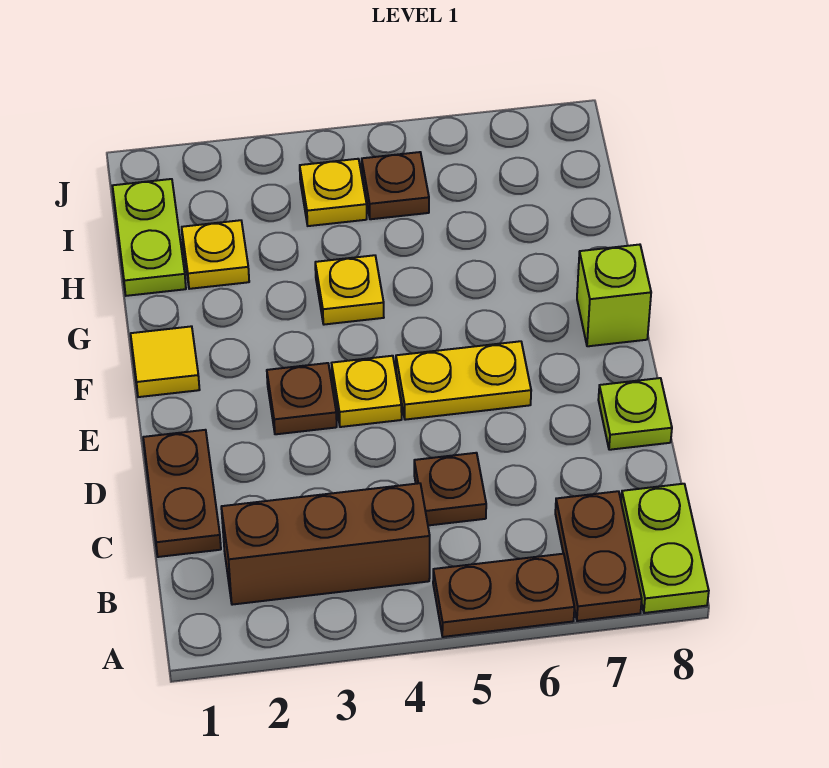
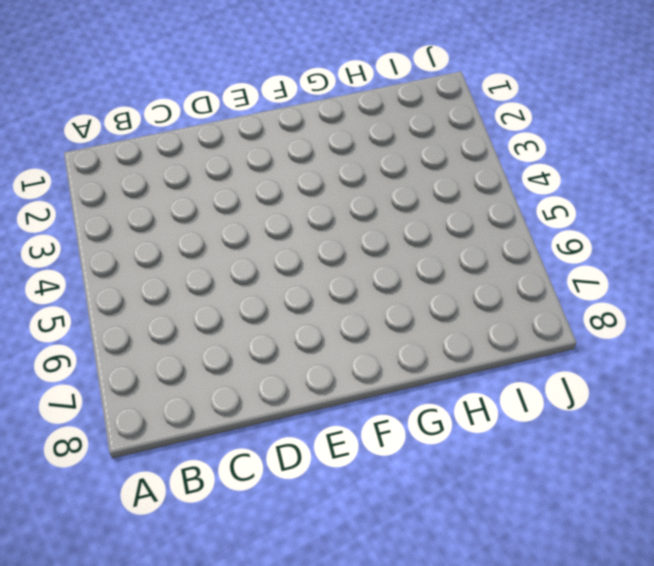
none -> brown plate A5:A6 level 1
none -> brown plate A7:B7 level 1
none -> lime plate A8:B8 level 1

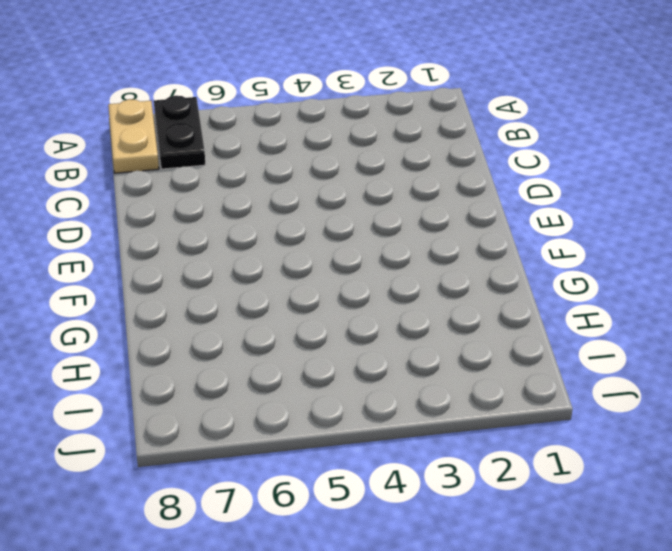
black plate A7:B7 level 1 -> brown plate A7:B7 level 1
tan plate A8:B8 level 1 -> lime plate A8:B8 level 1
none -> brown plate A5:A6 level 1
none -> brown brick B2:B4 level 1
none -> brown plate C1:D1 level 1

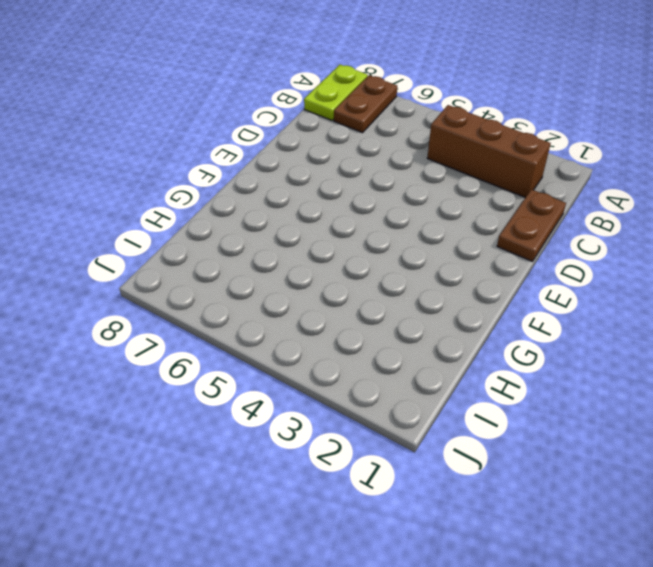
none -> brown plate A5:A6 level 1
none -> brown plate C5 level 1
none -> lime plate D8 level 1

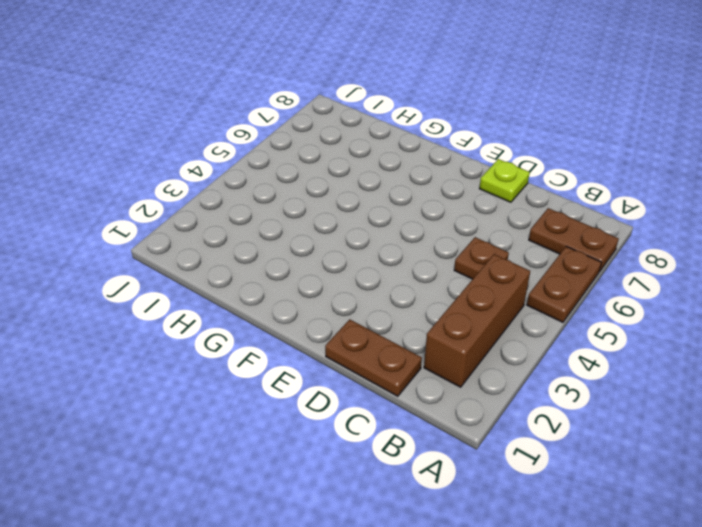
none -> lime plate A8:B8 level 1
none -> brown plate E3 level 1
none -> yellow plate E4 level 1

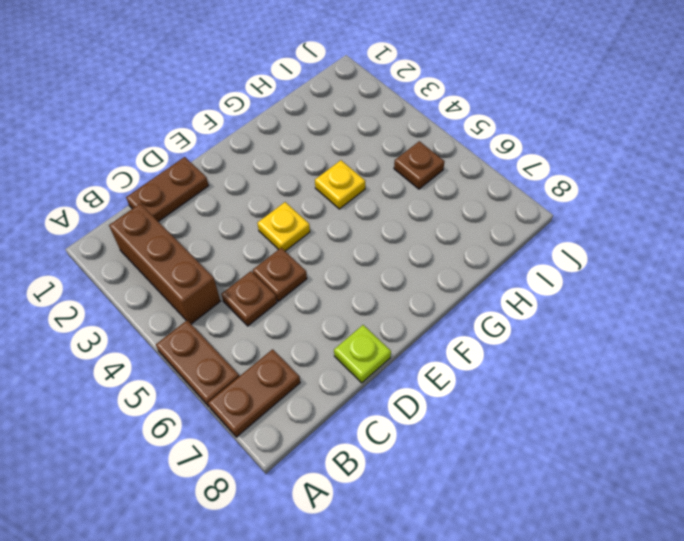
brown plate D5 level 1 -> brown plate E3 level 1
none -> lime plate A8:B8 level 1
none -> yellow plate E5:E6 level 1
none -> yellow tile F1 level 1

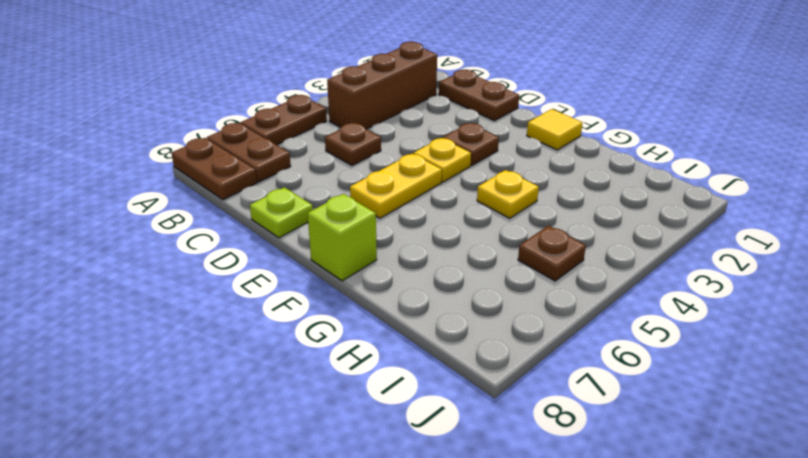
brown plate A8:B8 level 1 -> lime plate A8:B8 level 1
none -> lime plate H1:I1 level 1
none -> yellow plate H2 level 1
none -> yellow plate I4 level 1

